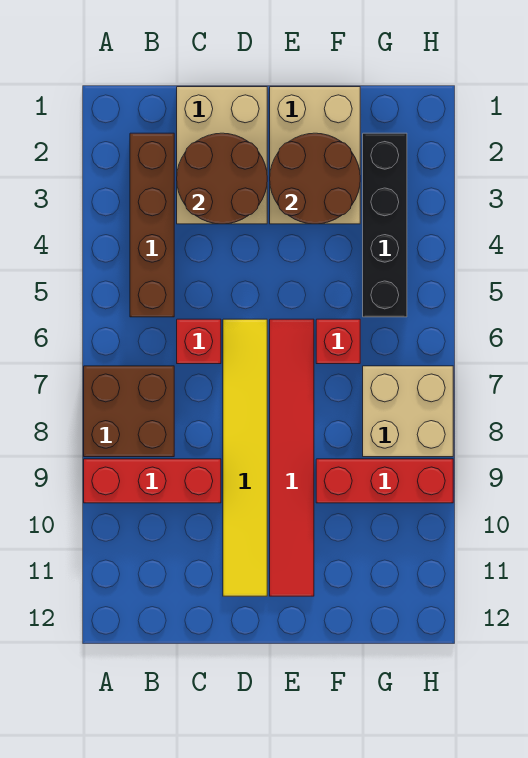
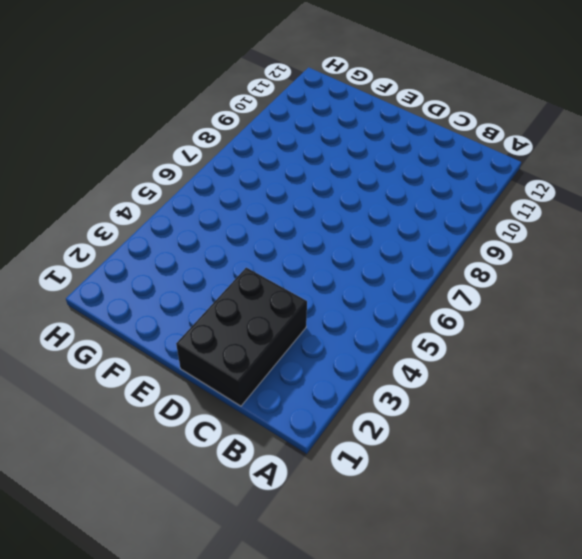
black brick C1:D3 level 1 -> tan brick C1:D3 level 1
none -> brown brick A7:B8 level 1
none -> red brick A9:C9 level 1
none -> brown brick B2:B5 level 1

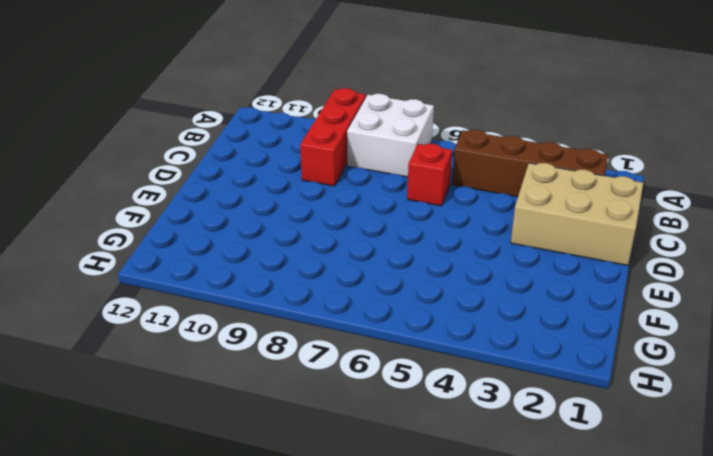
white brick A7:B8 level 1 -> brown brick A7:B8 level 1
none -> yellow tile D6:D11 level 1
none -> tan brick E1:F3 level 1
none -> red tile E6:E11 level 1

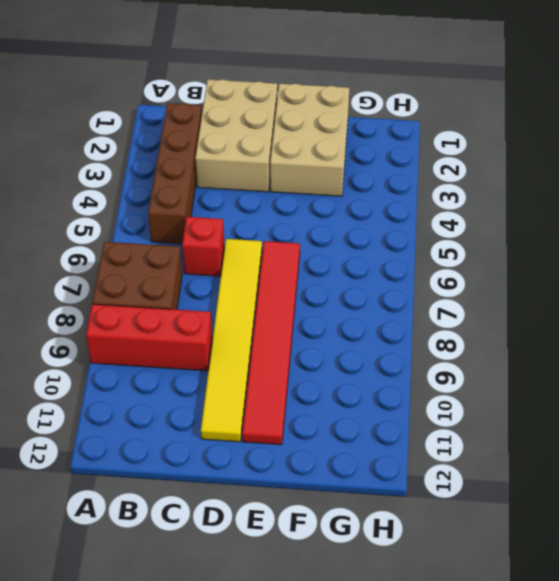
none -> red brick F6 level 1
none -> red brick F9:H9 level 1
none -> black brick G2:G5 level 1

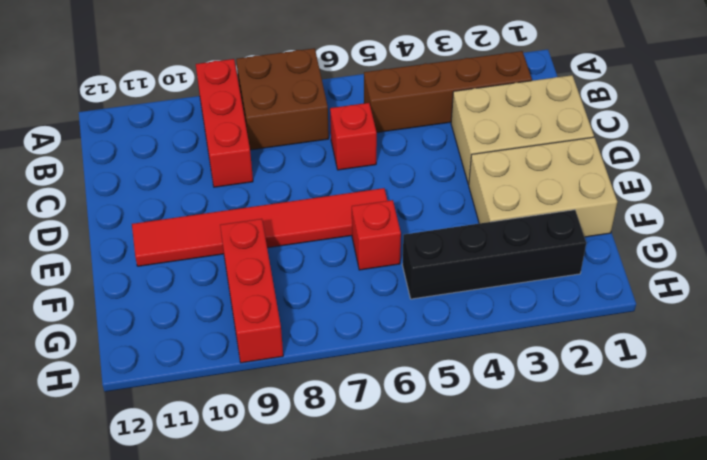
none -> yellow tile D6:D11 level 1
none -> tan brick G7:H8 level 1
none -> brown round brick C2:D3 level 2

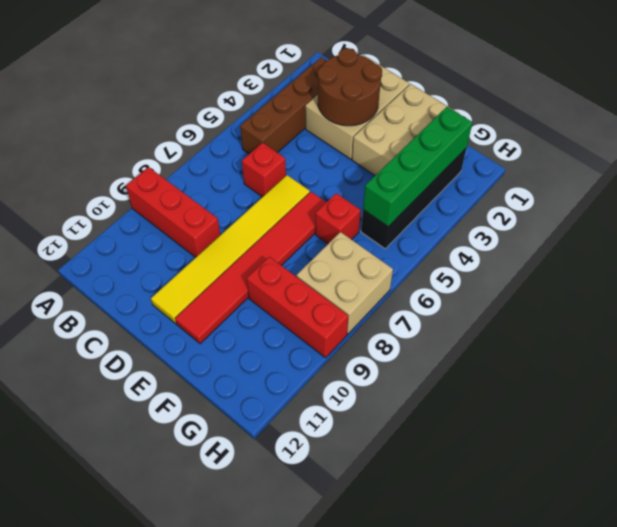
green brick G2:G5 level 2 -> none
none -> brown brick A7:B8 level 1
none -> brown round brick E2:F3 level 2

